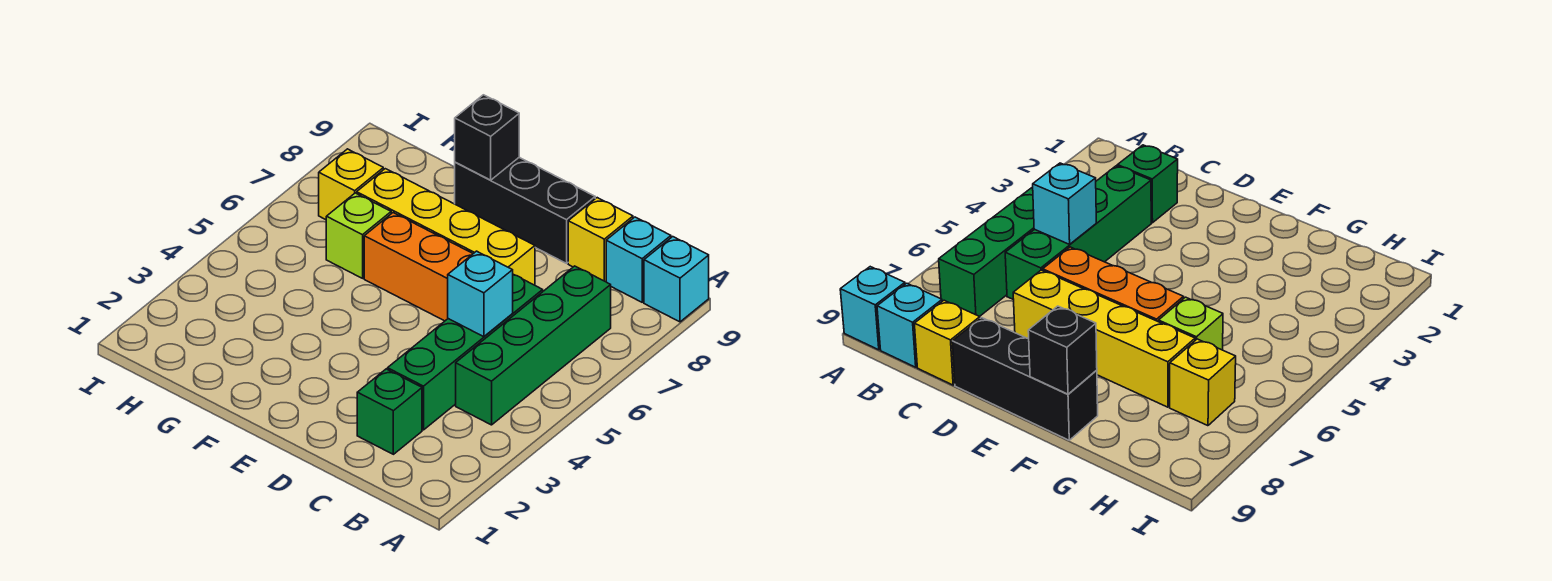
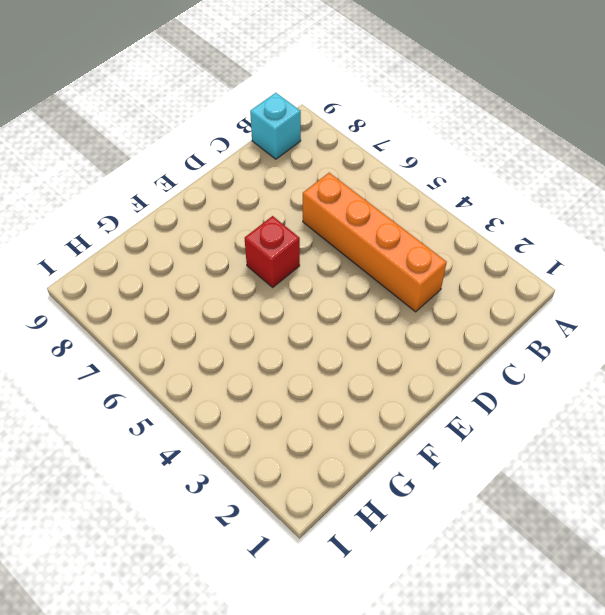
orange brick C3:C6 level 1 -> green brick C3:C6 level 1
red brick E6 level 1 -> orange brick D6:F6 level 1
none -> cyan brick A9 level 1
none -> green brick B4:B7 level 1
none -> green brick C2 level 1

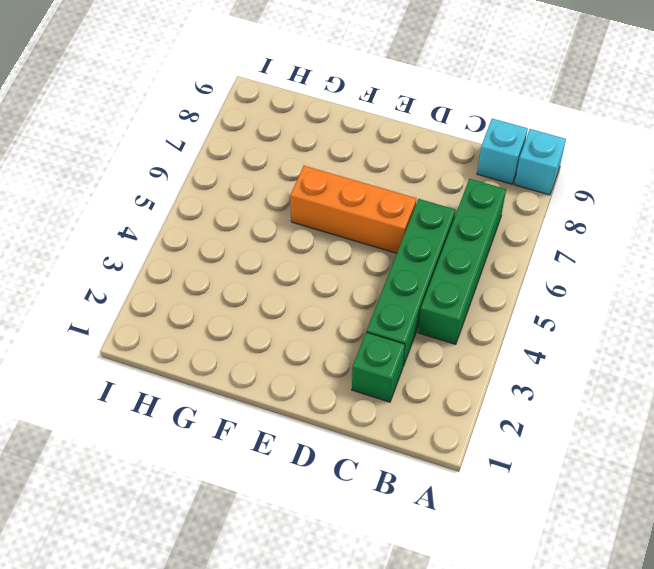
none -> yellow brick C9 level 1
none -> yellow brick D7:G7 level 1
none -> black brick D9:F9 level 1

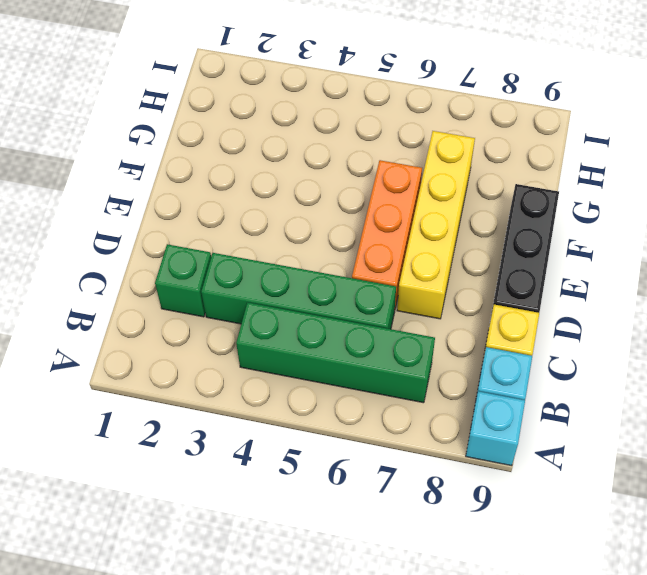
none -> lime brick G6 level 1
none -> yellow brick H7 level 1
none -> cyan brick C5 level 2

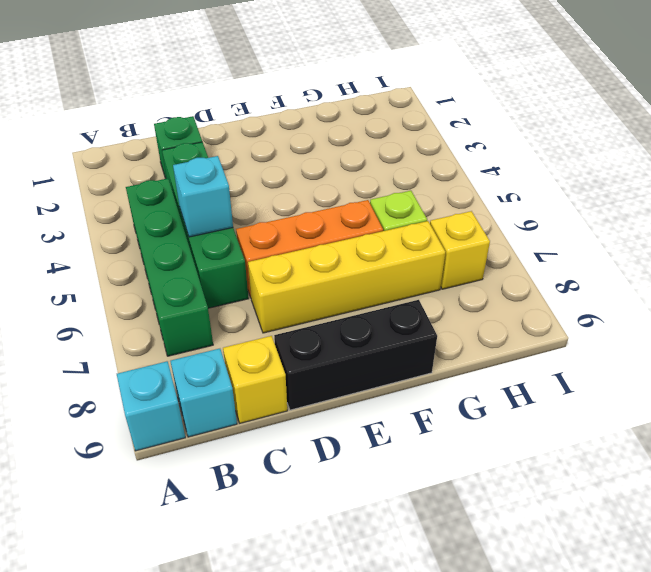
none -> black brick F9 level 2

